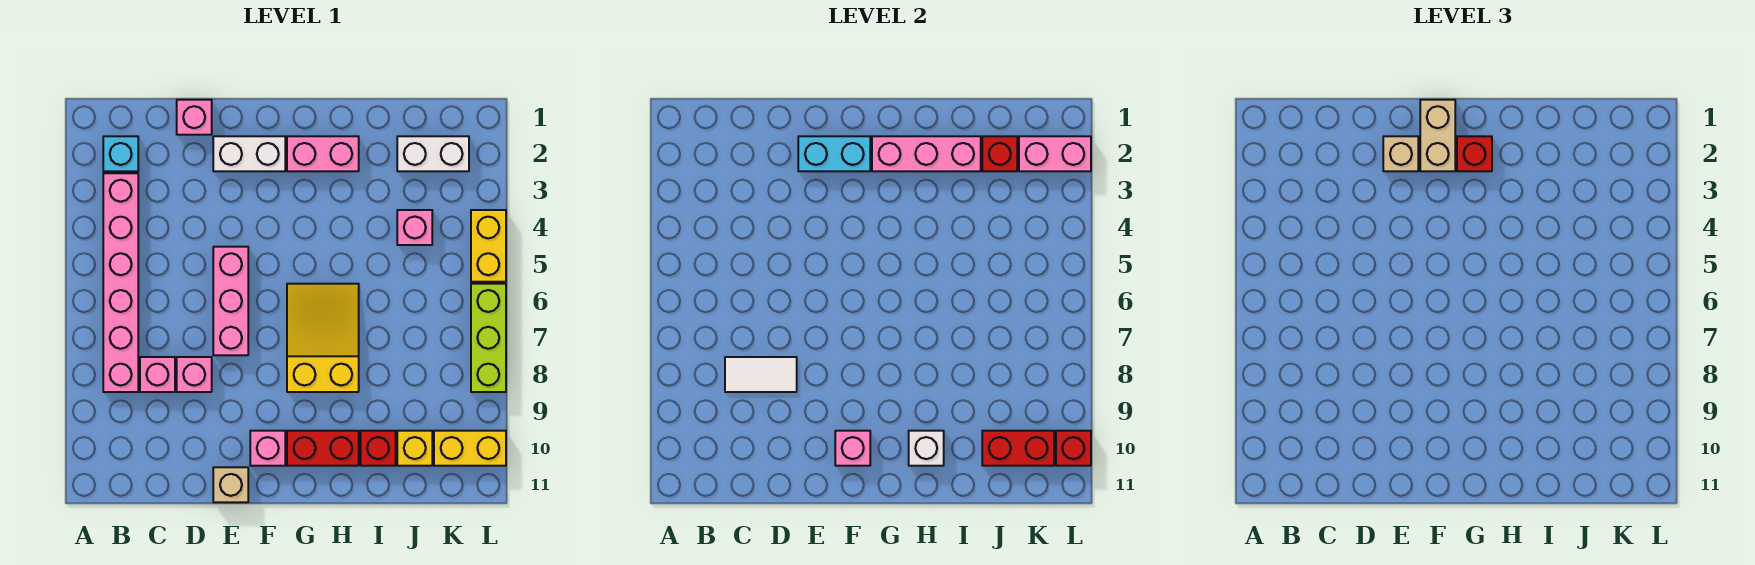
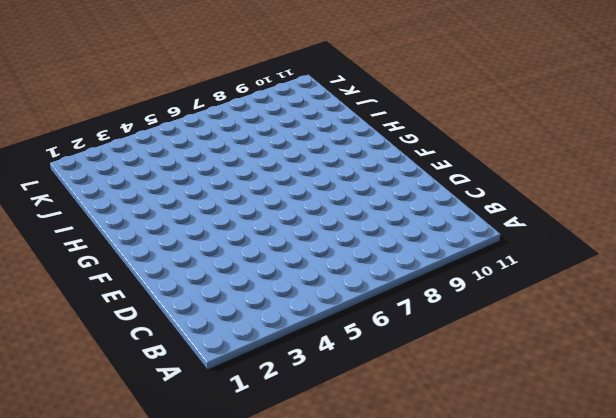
none -> cyan brick B2 level 1
none -> pink brick B3:B8 level 1
none -> pink brick C8 level 1
none -> pink brick D1 level 1

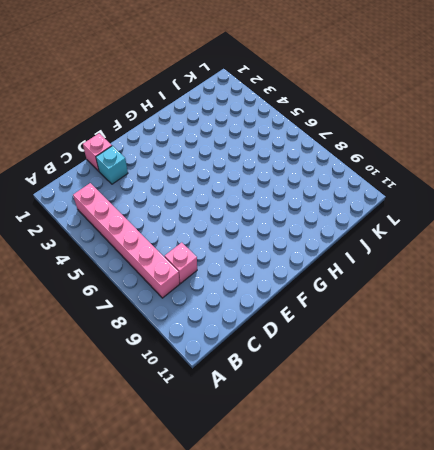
cyan brick D2 level 1 -> cyan brick B2 level 1
none -> pink brick D8 level 1
none -> white brick E2:F2 level 1
none -> pink brick E5:E7 level 1
none -> tan brick E11 level 1

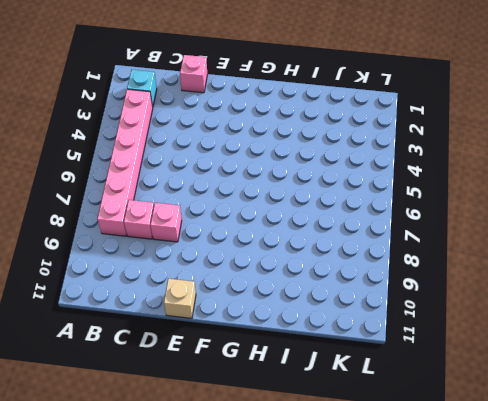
none -> white brick E2:F2 level 1
none -> pink brick E5:E7 level 1
none -> pink brick F10 level 1
none -> pink brick G2:H2 level 1

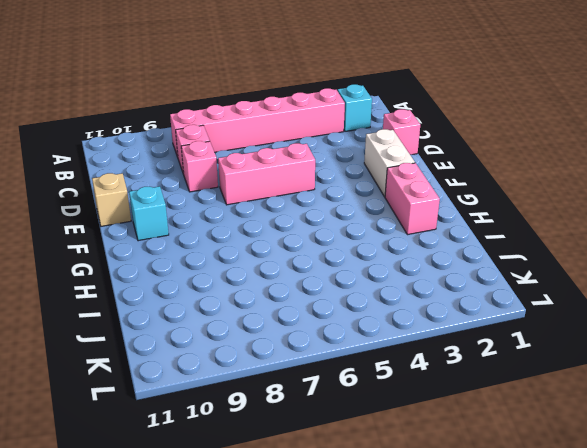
cyan brick F10 level 1 -> pink brick F10 level 1
none -> yellow slope G6:H8 level 1 top 8
none -> red brick G10:H10 level 1
none -> red brick I10 level 1
none -> white brick J2:K2 level 1

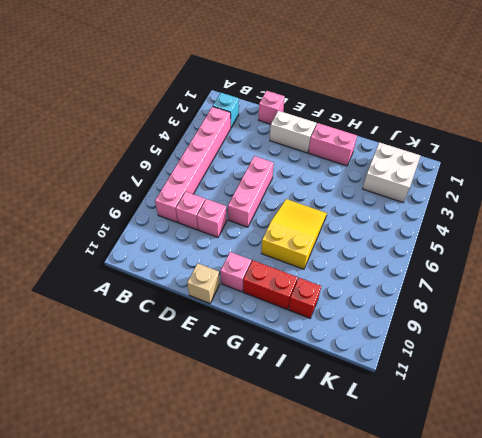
white brick J2:K3 level 1 -> white brick J2:K2 level 1
none -> pink brick J4 level 1
none -> yellow brick J10 level 1
none -> yellow brick K10:L10 level 1
none -> yellow brick L4:L5 level 1

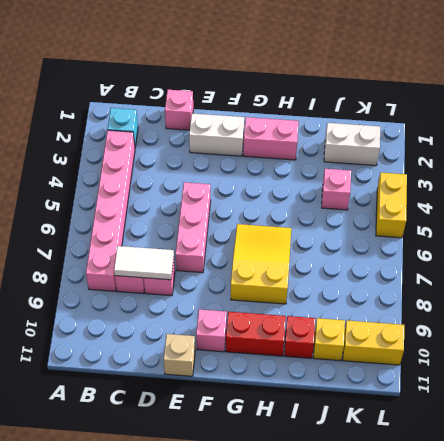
none -> lime brick L6:L8 level 1
none -> cyan brick E2:F2 level 2
none -> pink brick F10 level 2
none -> pink brick G2:I2 level 2

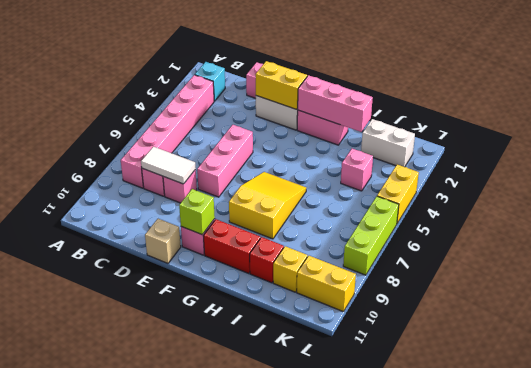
yellow brick E2:F2 level 2 -> cyan brick E2:F2 level 2
lime brick F10 level 2 -> pink brick F10 level 2
none -> white brick H10 level 2
none -> red brick J2 level 2
none -> red brick J10:K10 level 2
none -> pink brick K2:L2 level 2

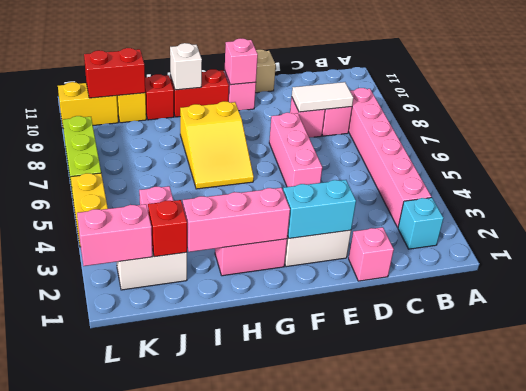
none -> red brick L10 level 2
none -> tan brick E2 level 3
none -> tan brick F1:F2 level 3
none -> red brick G2 level 3

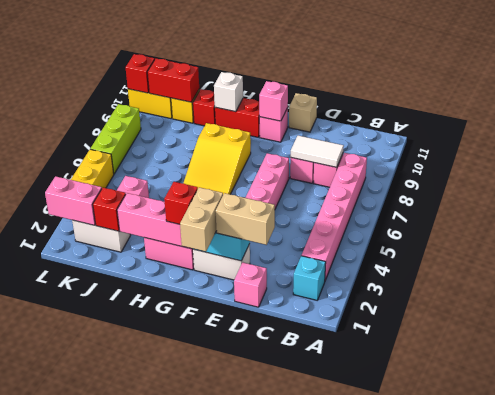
tan brick D2:E2 level 3 -> tan brick E2 level 3

